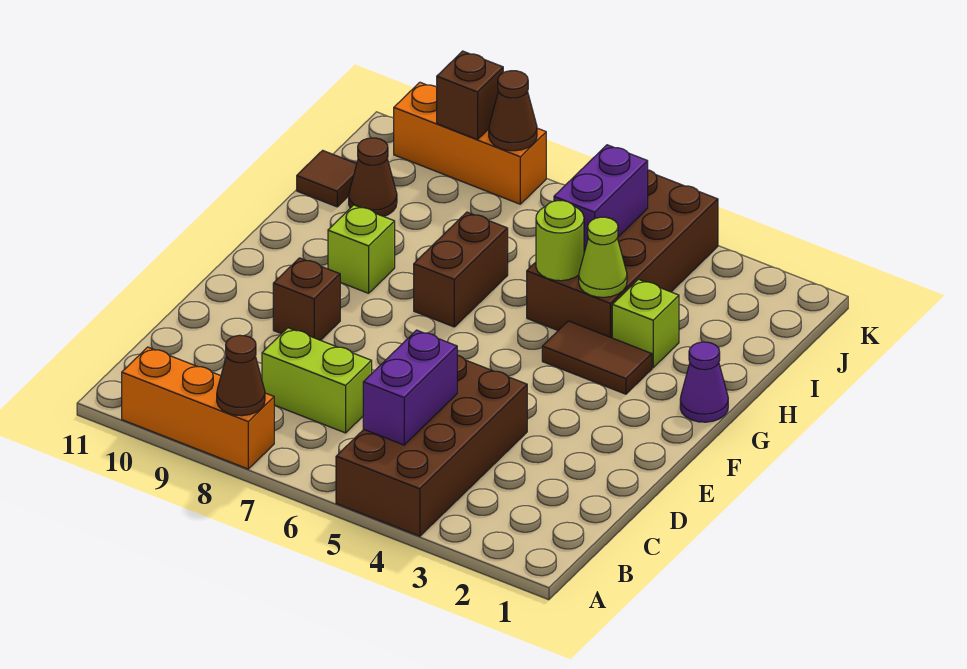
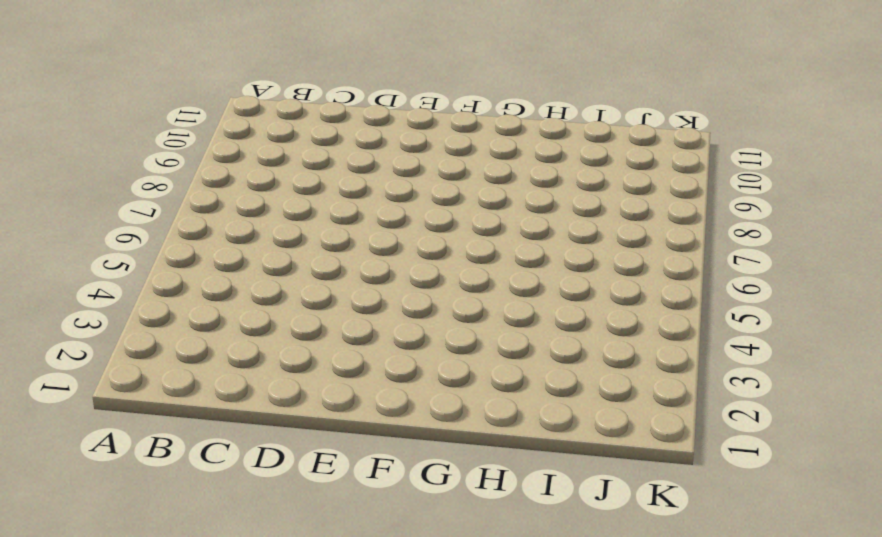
none -> brown brick A4:D5 level 1
none -> orange brick A8:A10 level 1
none -> lime brick C7:C8 level 1

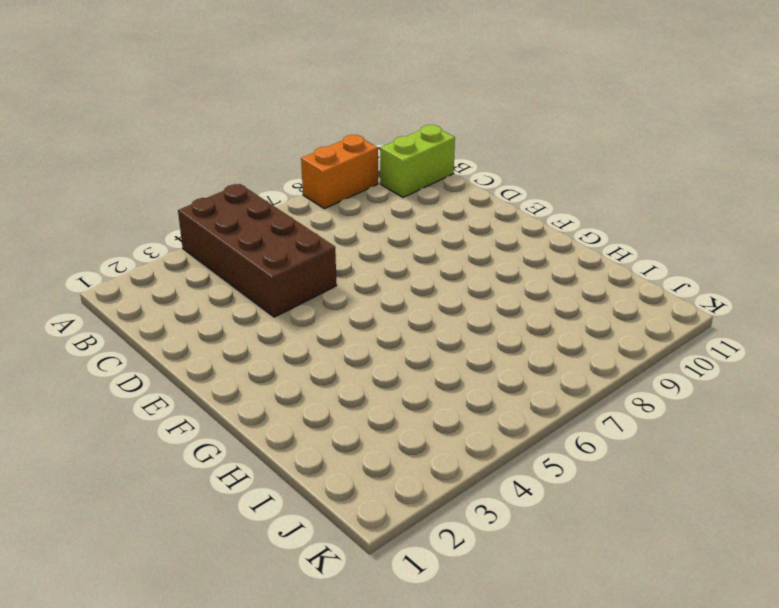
orange brick A8:A9 level 1 -> orange brick A8:A10 level 1
lime brick B10:B11 level 1 -> lime brick C7:C8 level 1
none -> brown brick E9 level 1
none -> purple cone G1 level 1
none -> brown tile G3:G4 level 1

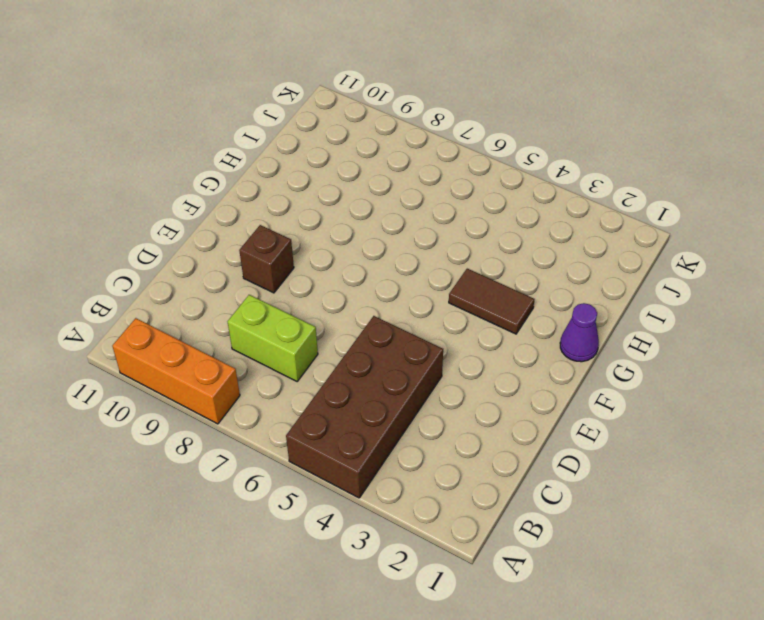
none -> brown brick G7:H7 level 1
none -> lime brick G9 level 1
none -> lime brick H3 level 1

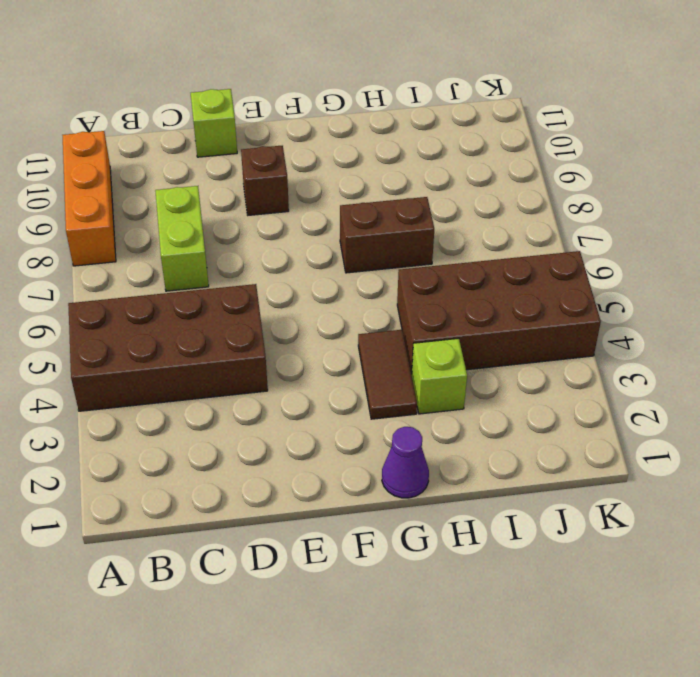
lime brick D11 level 1 -> lime brick G9 level 1
none -> brown cone I10 level 1
none -> brown tile I11 level 1
none -> orange brick K8:K10 level 1

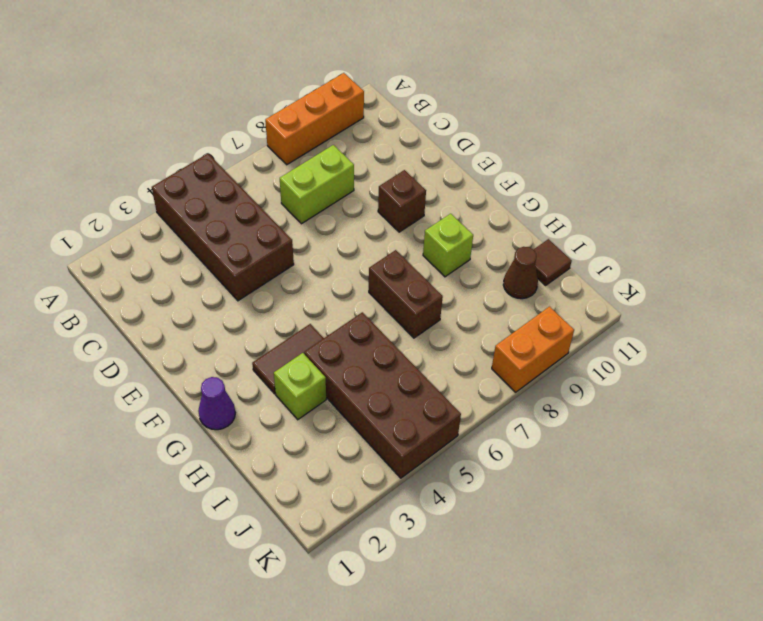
orange brick K8:K9 level 1 -> orange brick K8:K10 level 1
none -> brown cone A8 level 2
none -> purple brick B5:C5 level 2
none -> lime cone H4 level 2

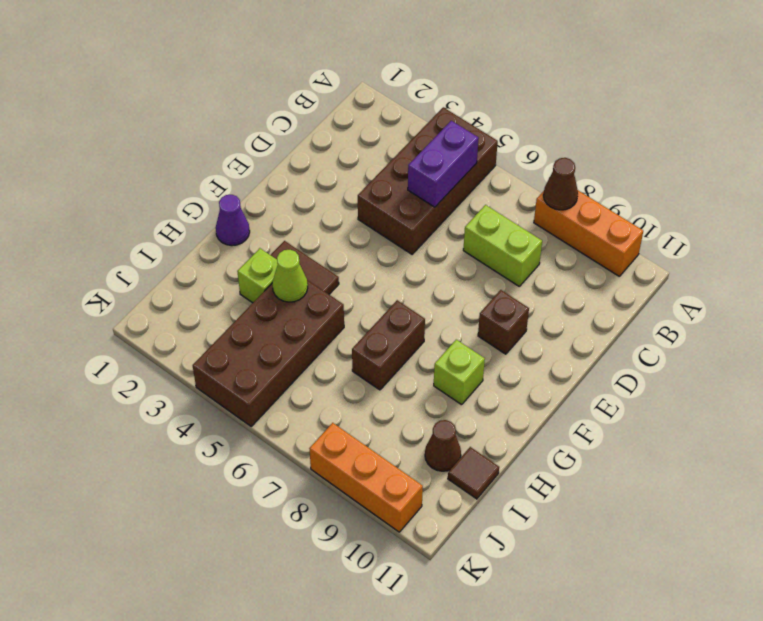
none -> lime round brick H5 level 2
none -> purple brick I5:J5 level 2
none -> brown cone K8 level 2

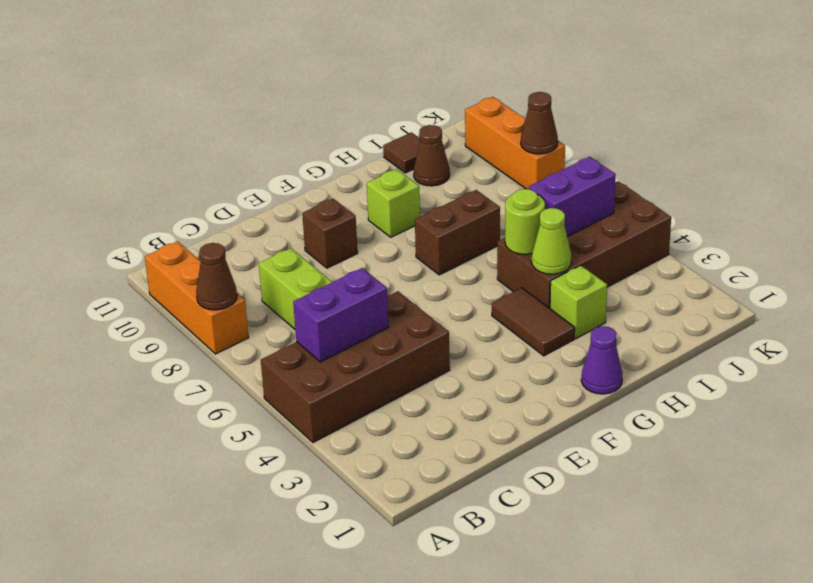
none -> brown brick K9 level 2

